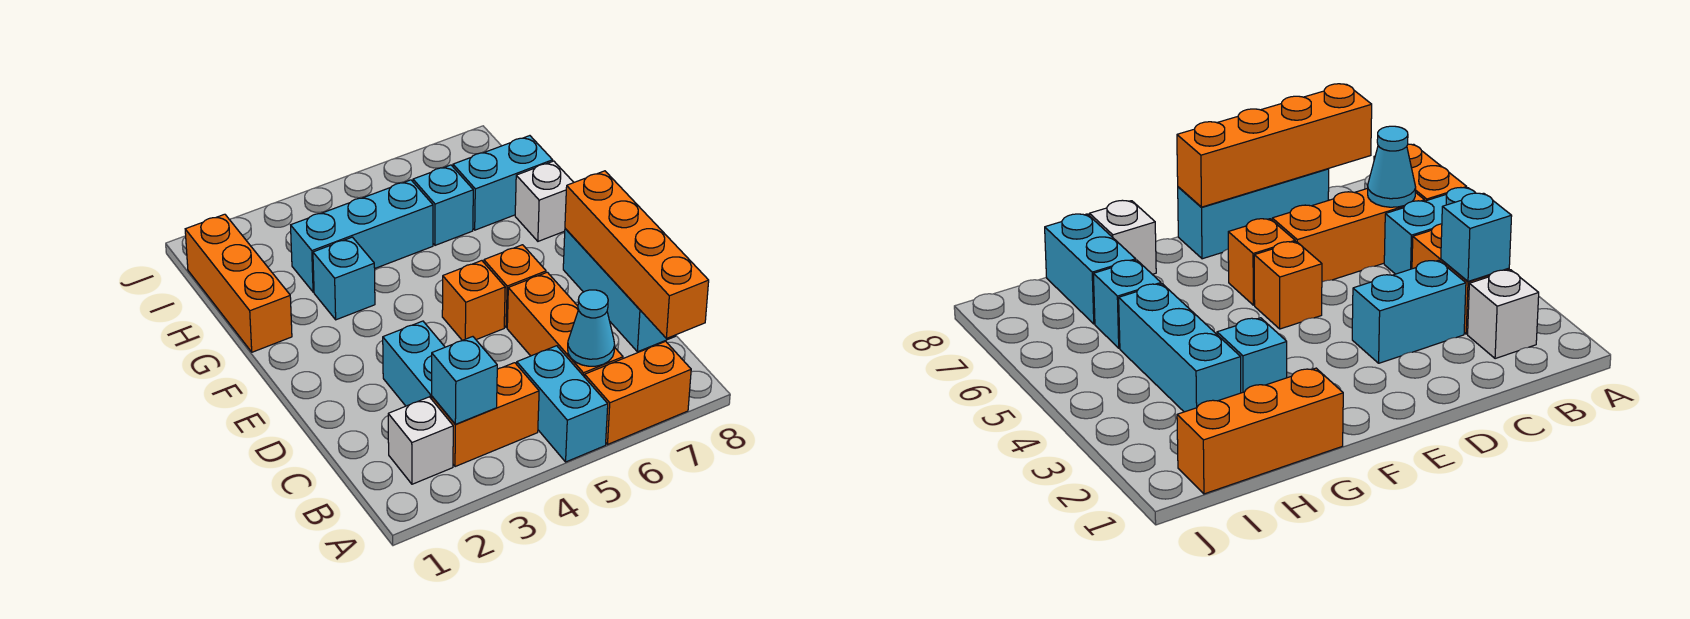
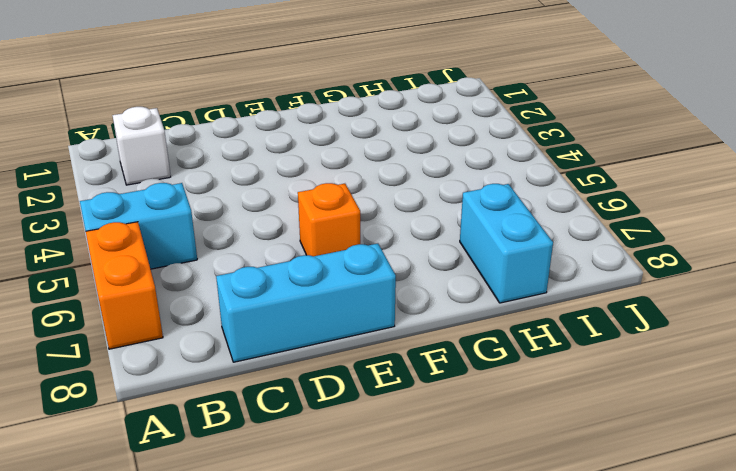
none -> orange brick B3:B4 level 1
none -> orange brick B6:D6 level 1
none -> cyan brick C3:D3 level 1

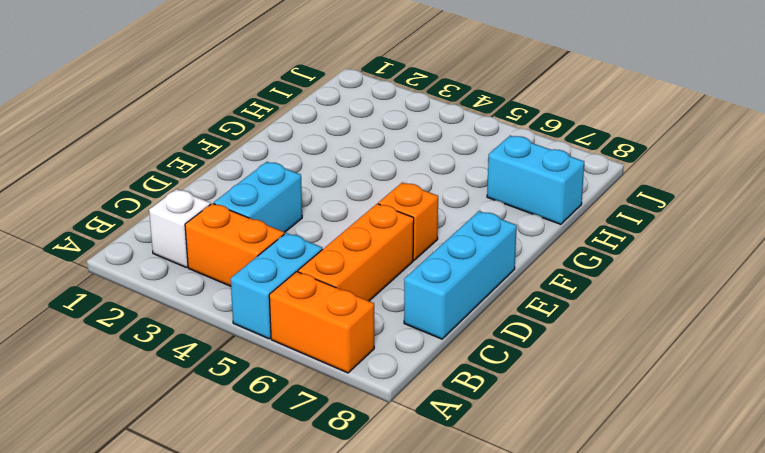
none -> orange brick E5 level 1
none -> orange brick G1:I1 level 1
none -> cyan brick G3 level 1

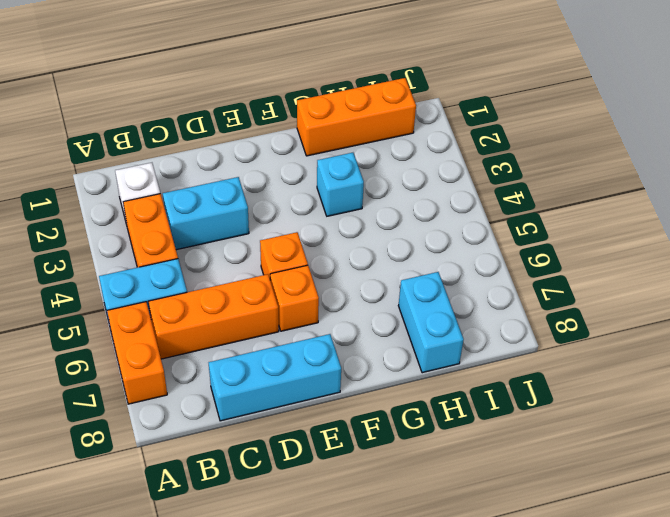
none -> white brick G8 level 1
none -> cyan brick H3:H5 level 1
none -> cyan brick H6 level 1

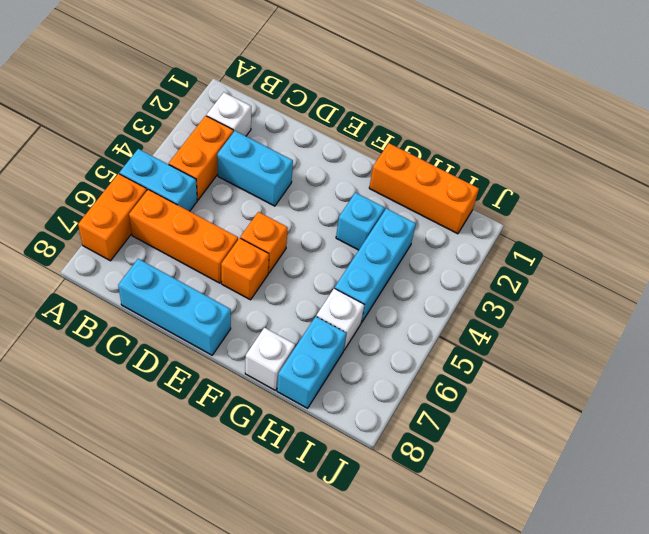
white brick H6 level 1 -> cyan brick H6 level 1
none -> cyan brick B3 level 2
none -> cyan cone B6 level 2
none -> orange brick B8:E8 level 2

